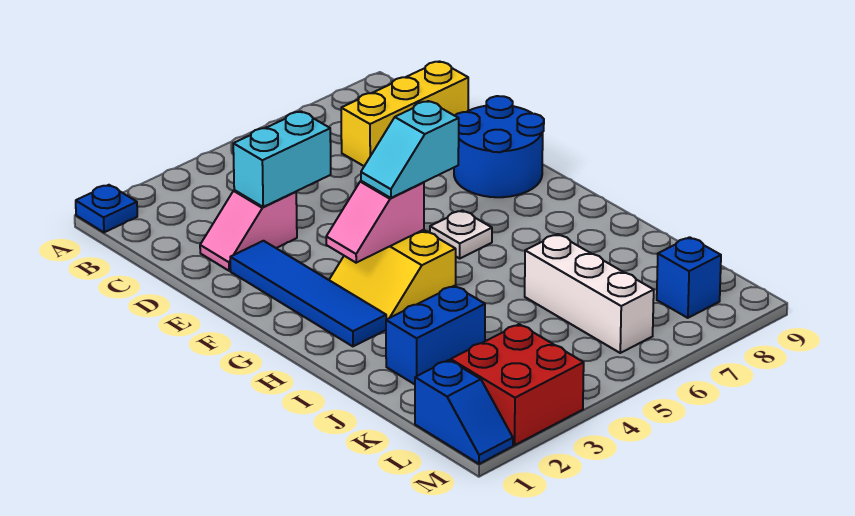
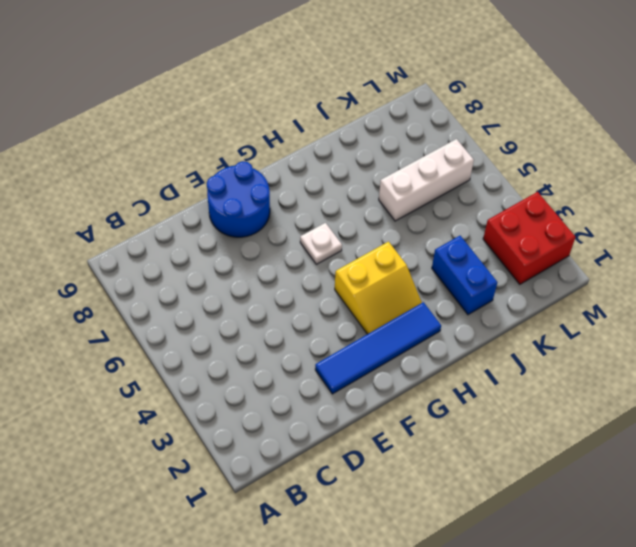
none -> blue plate A1 level 1
none -> yellow brick C7:C9 level 1
none -> pink slope D2:D3 level 1 top 3

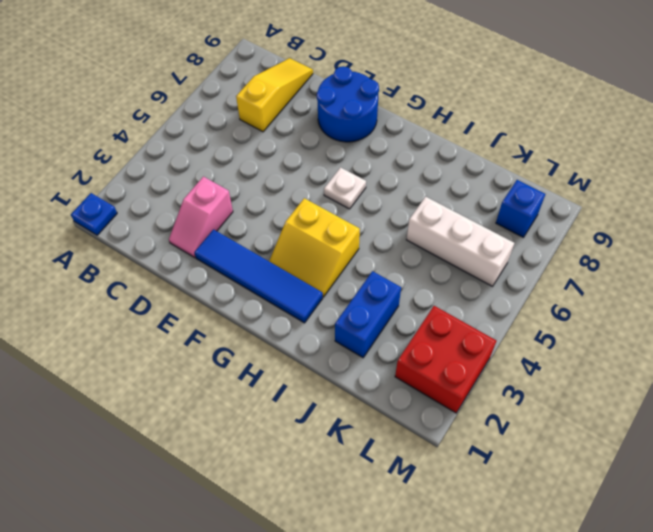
yellow slope C7:C9 level 1 top 7 -> yellow brick C7:C9 level 1
none -> blue slope L1:M1 level 1 top L
none -> cyan brick D3:D4 level 2
none -> pink slope G3:G4 level 2 top 4

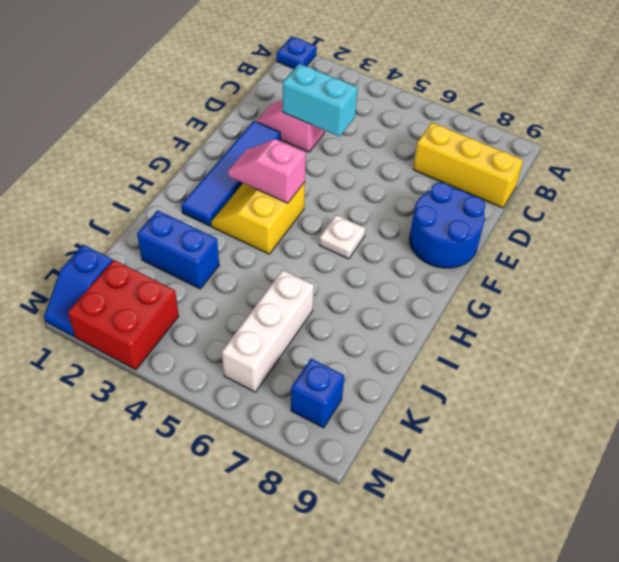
none -> cyan slope G4:G5 level 3 top 5

